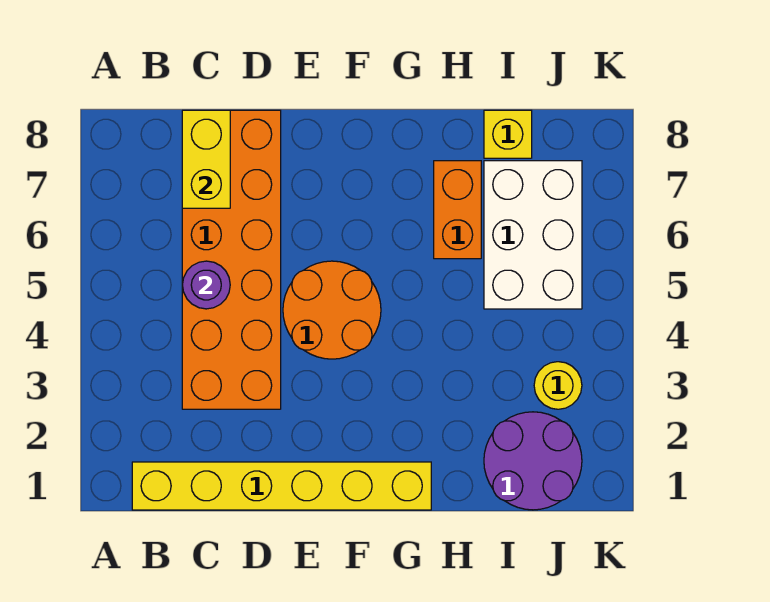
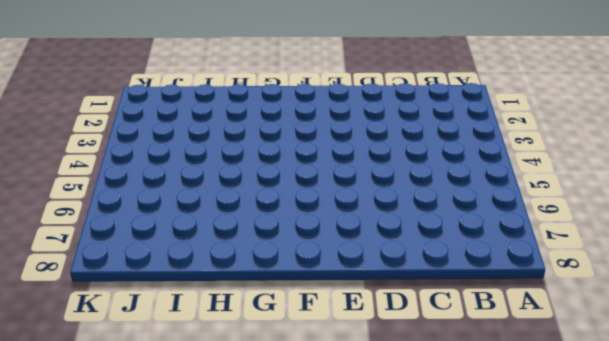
none -> yellow brick B1:G1 level 1
none -> orange brick C3:D8 level 1

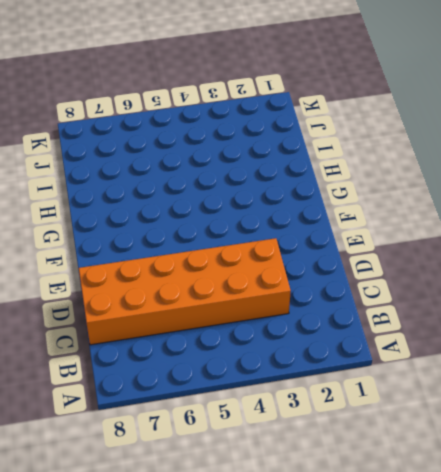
none -> yellow brick B1:G1 level 1
none -> orange round brick E4:F5 level 1

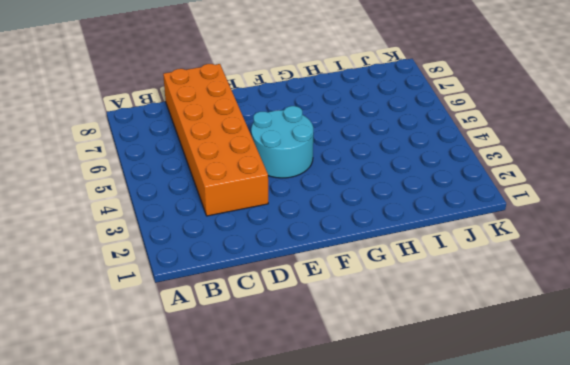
cyan round brick E4:F5 level 1 -> orange round brick E4:F5 level 1
none -> yellow brick B1:G1 level 1
none -> orange brick H6:H7 level 1

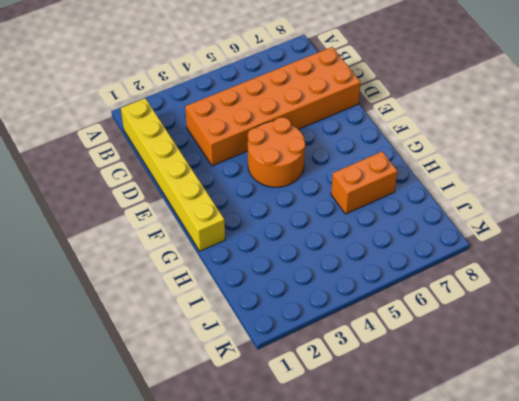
none -> purple round brick I1:J2 level 1
none -> white brick I5:J7 level 1

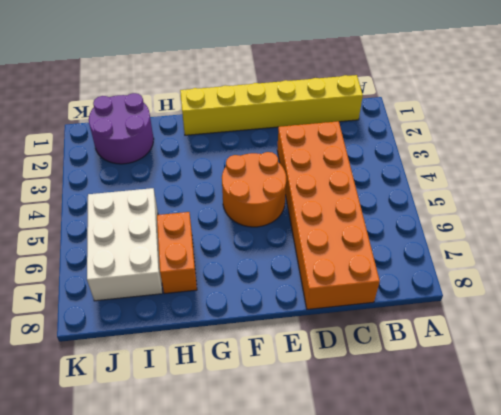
none -> yellow brick I8 level 1
none -> yellow round brick J3 level 1

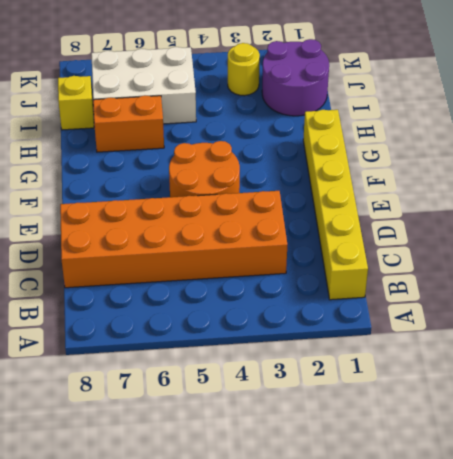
none -> purple round brick C5 level 2
none -> yellow brick C7:C8 level 2

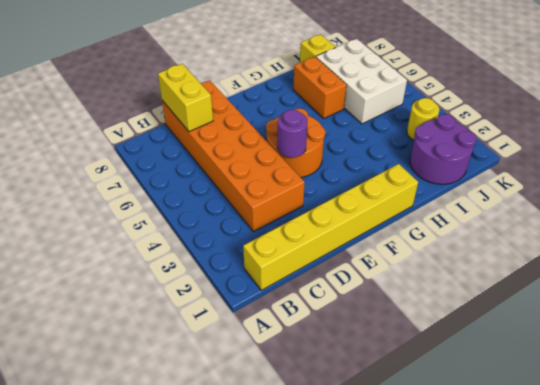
purple round brick E4 level 2 -> purple round brick C5 level 2

